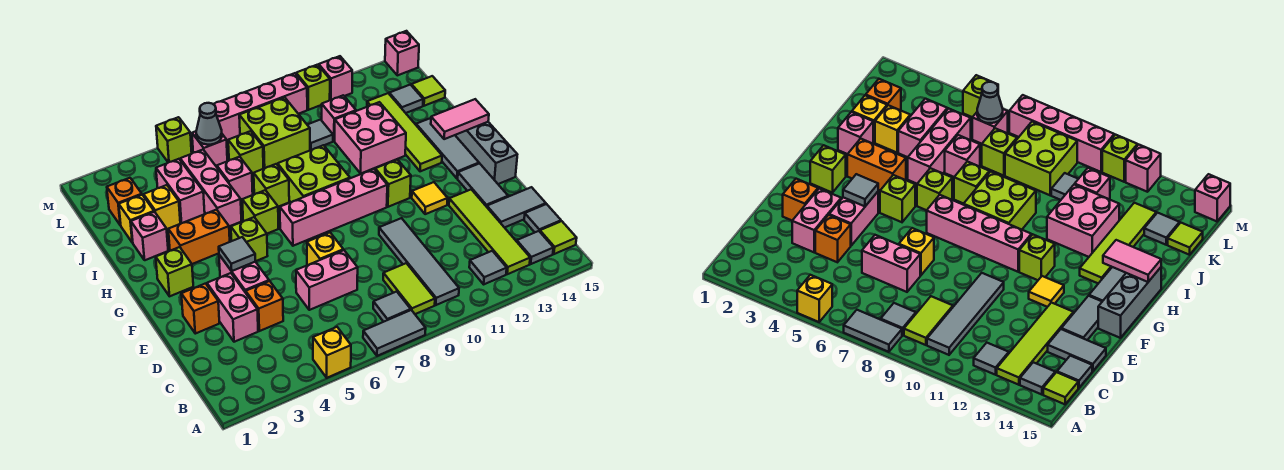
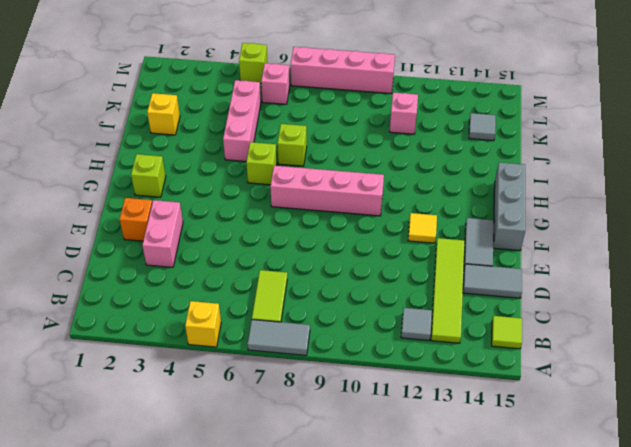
lime tile B7:C7 level 1 -> lime tile B9:C9 level 1
none -> grey tile B8 level 1
none -> grey tile B10:E10 level 1
none -> grey tile B14 level 1
none -> grey tile C15 level 1

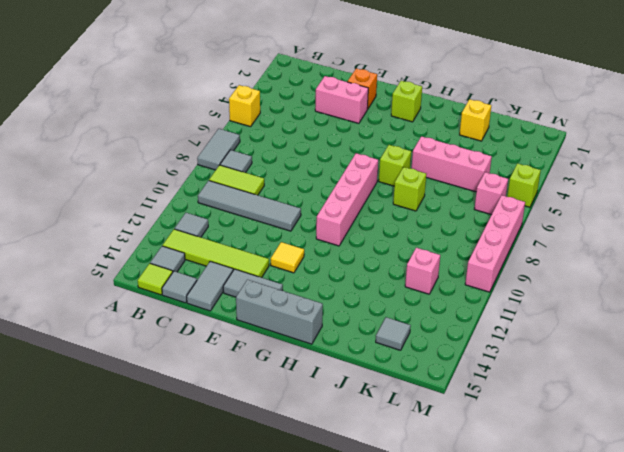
none -> orange brick D4 level 1
none -> pink brick D6:D7 level 1
none -> pink brick E4:F4 level 1
none -> yellow brick E7 level 1

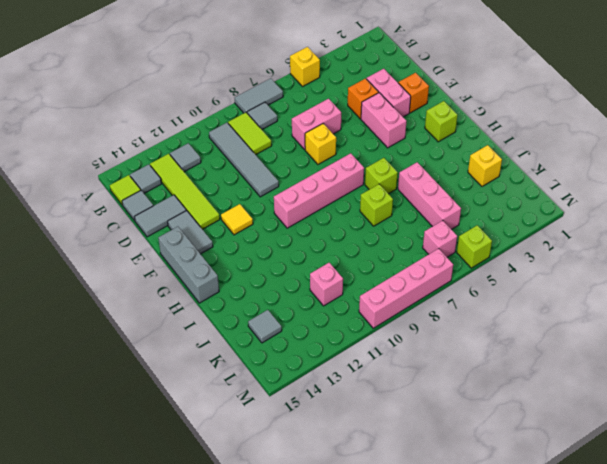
none -> lime brick G5 level 1
none -> lime brick G11 level 1
none -> grey tile G14:I14 level 1
none -> orange brick H3:H4 level 1

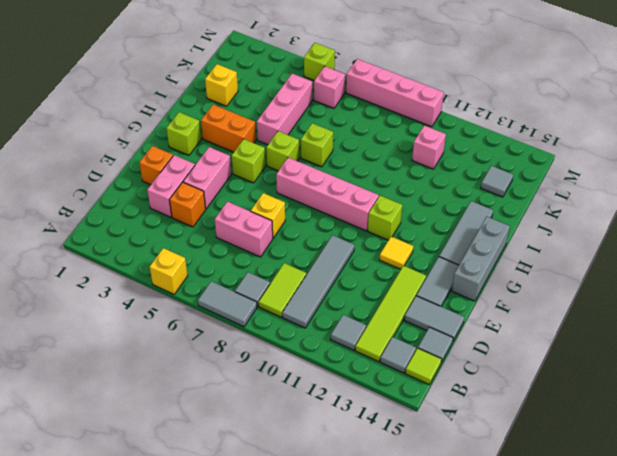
none -> lime brick H8:I9 level 1
none -> lime tile H13:K13 level 1
none -> pink brick I2 level 1
none -> pink brick I11:J12 level 1

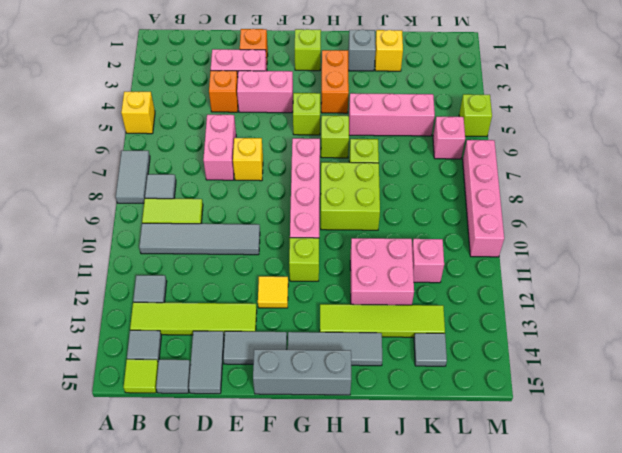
grey brick I2 level 1 -> pink brick I2 level 1
none -> yellow brick J3 level 1
none -> pink brick J4:K4 level 1
none -> pink brick J6 level 1
none -> orange brick K2 level 1

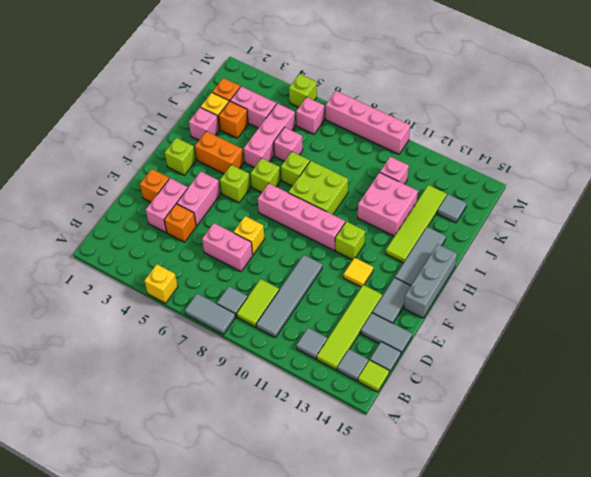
orange brick J3 level 1 -> yellow brick J3 level 1
pink brick K3:K4 level 1 -> pink brick J4:K4 level 1
none -> lime brick K7 level 1
none -> lime brick K8:L9 level 1
none -> grey tile K10 level 1
none -> lime tile K15 level 1

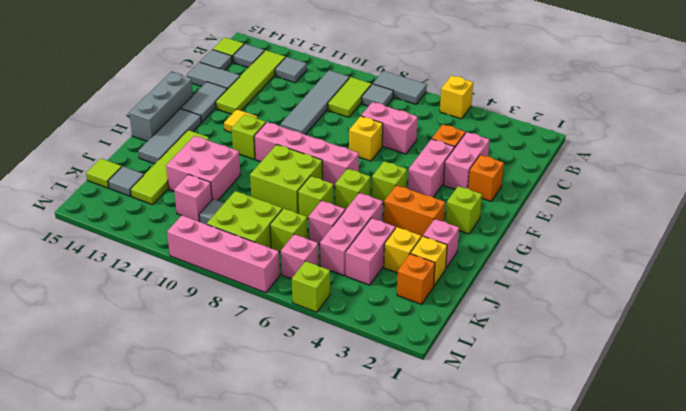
none -> lime brick M11 level 1
none -> pink brick M12 level 1
none -> pink brick M15 level 1
none -> grey tile F4 level 2

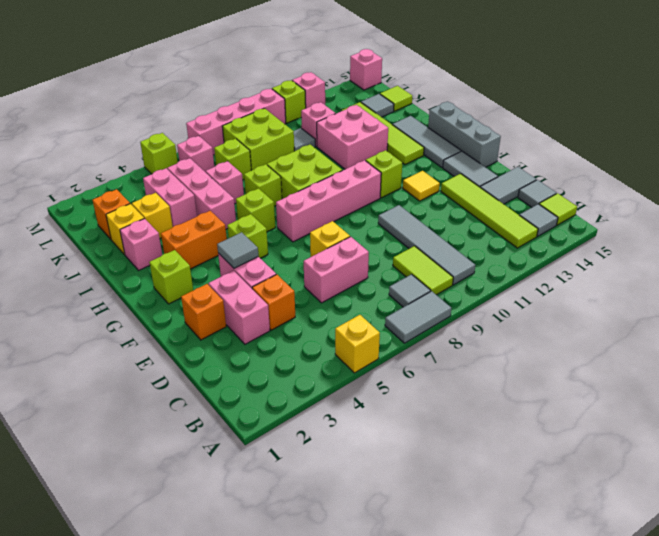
none -> grey tile B12 level 1
none -> pink tile H14:H15 level 2
none -> grey cone L6 level 2

